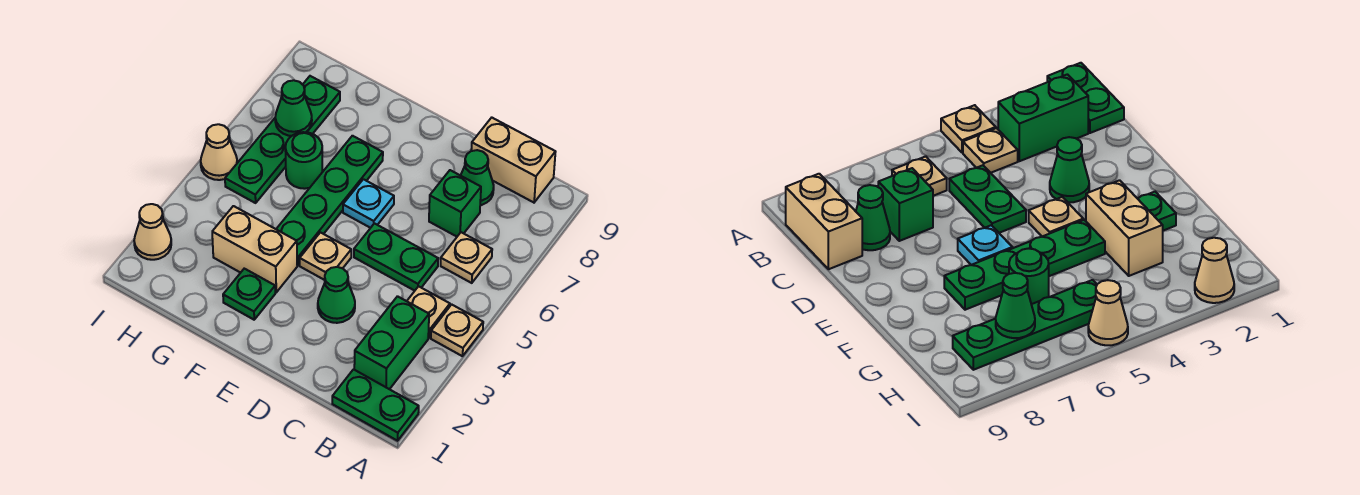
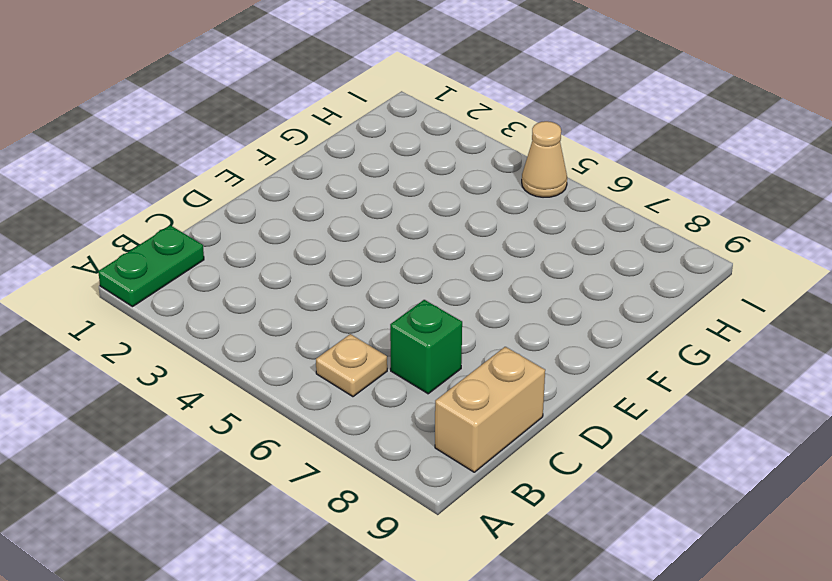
none -> tan plate A4 level 1
none -> green brick B2:B3 level 1
none -> tan plate B4 level 1

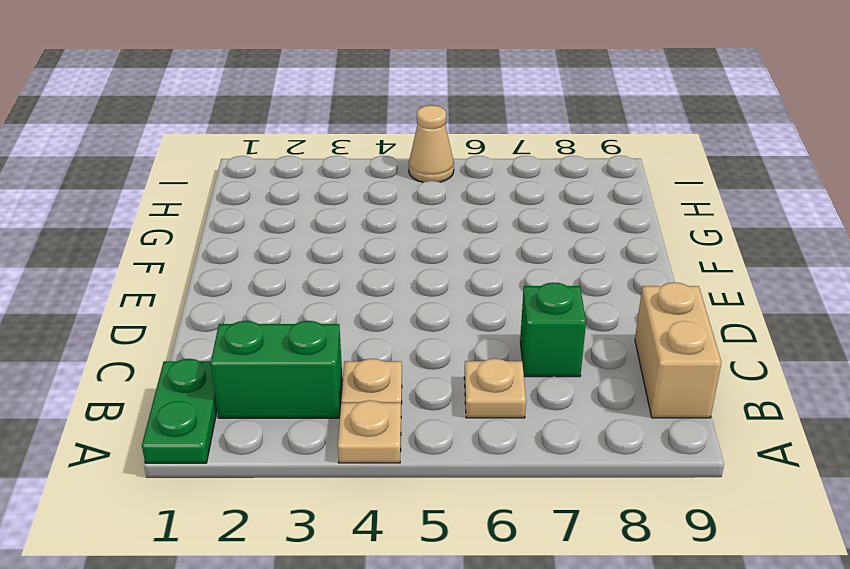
none -> green plate C5:D5 level 1
none -> green cone C8 level 1
none -> green cone D3 level 1

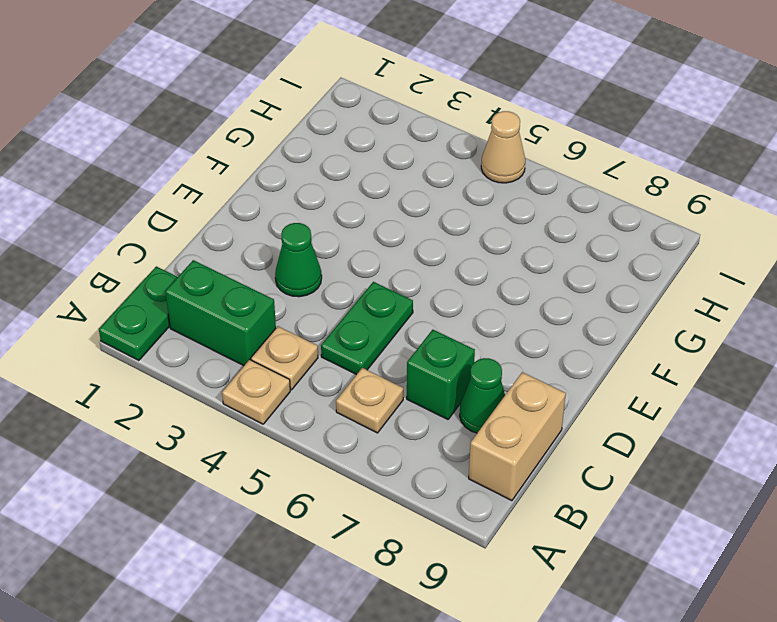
none -> tan plate E4 level 1
none -> cyan plate E6 level 1
none -> green plate F2 level 1

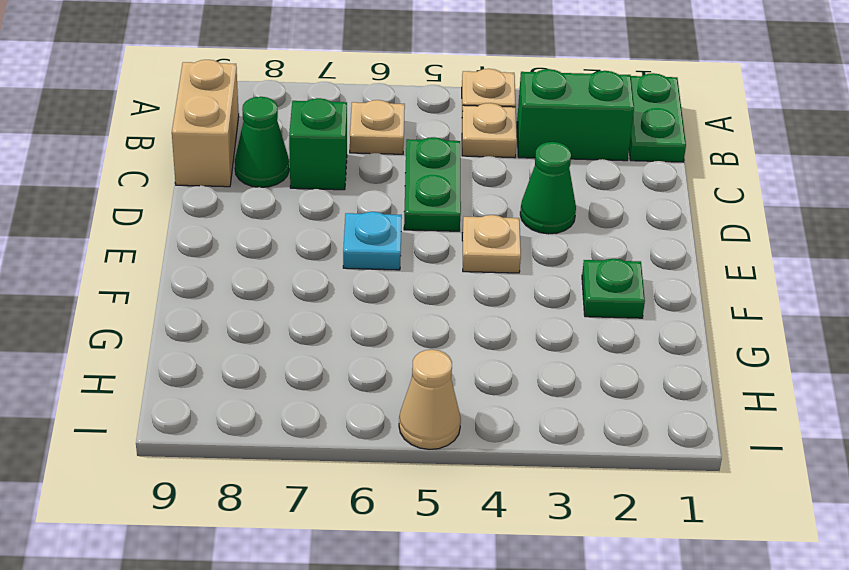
none -> tan brick F3:G3 level 1
none -> green plate F4:F7 level 1
none -> green round brick G6 level 1

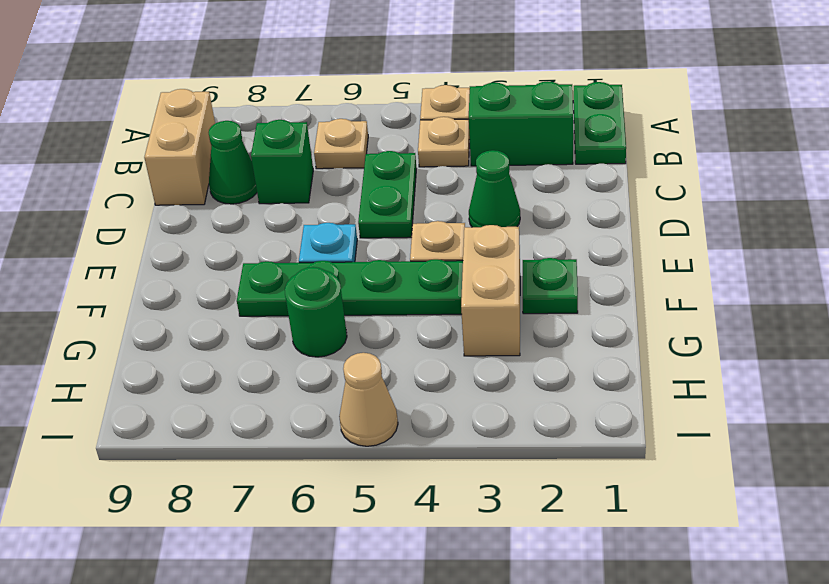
none -> green plate H5:H8 level 1
none -> tan cone I2 level 1
none -> green cone H7 level 2

